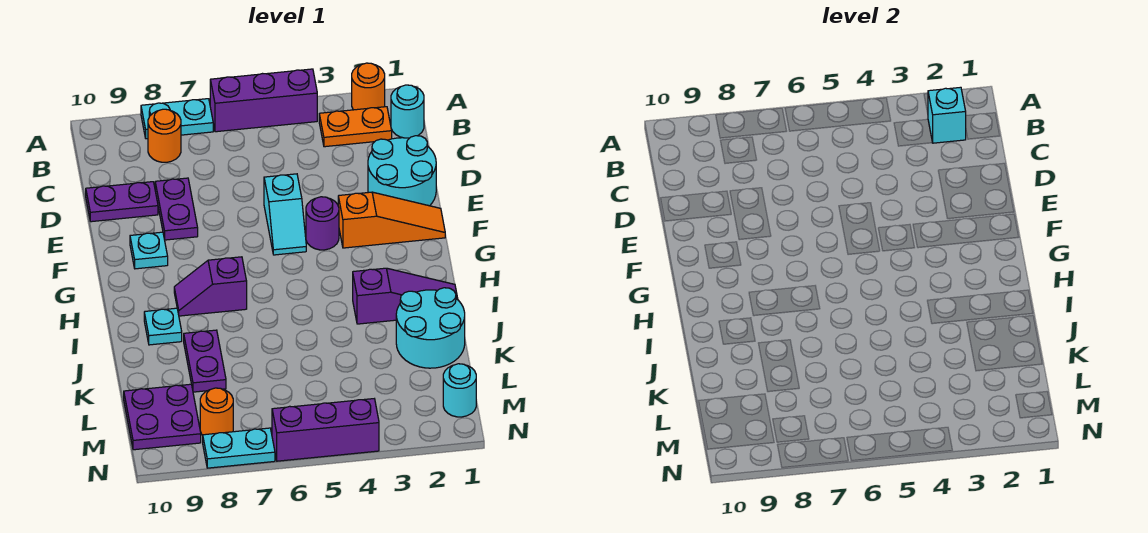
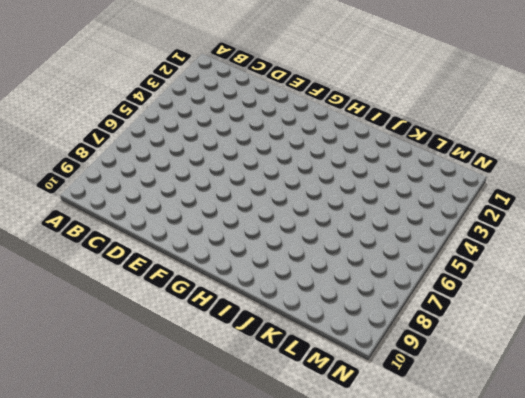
none -> orange round brick A2 level 1
none -> purple brick A4:A6 level 1
none -> cyan plate A7:A8 level 1

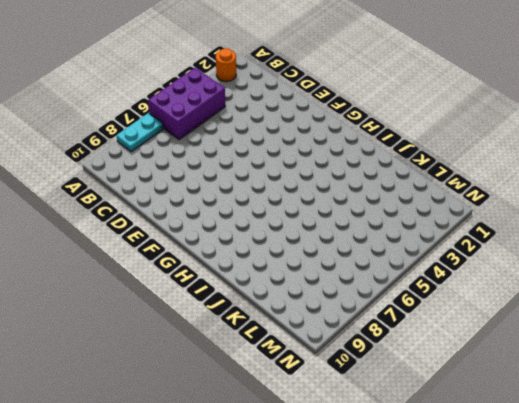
purple brick A4:B6 level 1 -> purple brick A4:A6 level 1
none -> cyan round brick B1 level 1
none -> orange plate B2:B3 level 1
none -> orange round brick B8 level 1

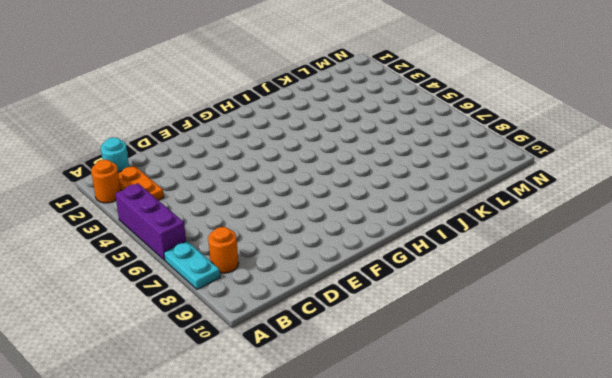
none -> cyan round brick D1:E2 level 1
none -> purple plate D8:E8 level 1
none -> purple plate D9:D10 level 1

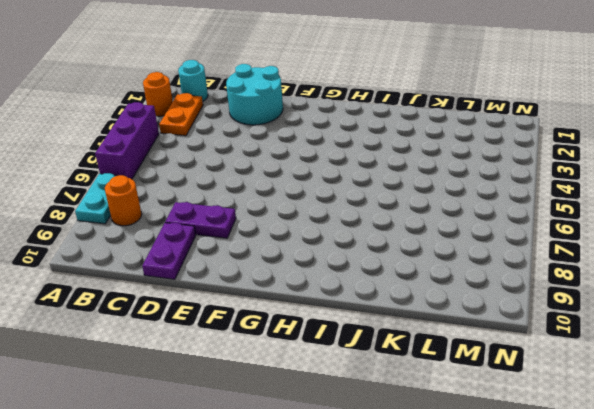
none -> cyan slope E5:F5 level 1 top E
none -> orange slope F1:F3 level 1 top 3
none -> purple round brick F4 level 1

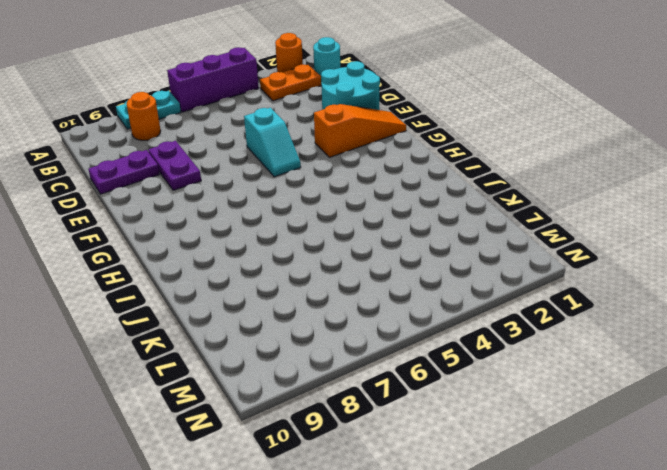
none -> purple round brick F4 level 1
none -> cyan plate F9 level 1
none -> purple slope H7:H8 level 1 top 7

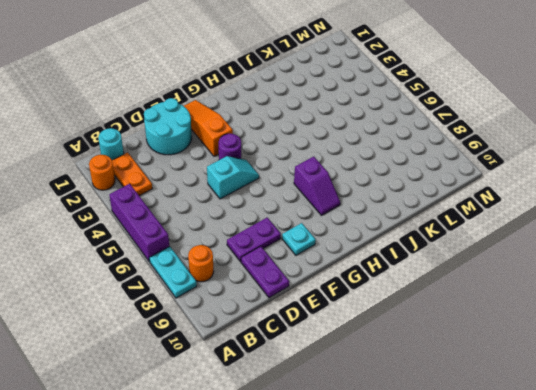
none -> purple slope I1:I3 level 1 top 3
none -> cyan plate I9 level 1
none -> cyan round brick J1:K2 level 1

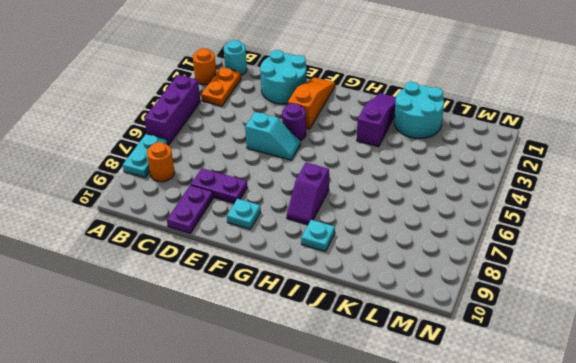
none -> purple plate J8:K8 level 1
none -> purple plate L9:M10 level 1
none -> cyan round brick M1 level 1

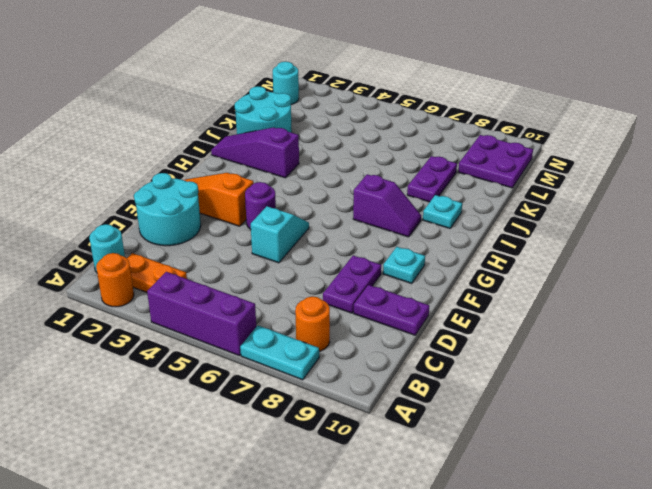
none -> orange round brick M8 level 1
none -> purple brick N4:N6 level 1
none -> cyan plate N7:N8 level 1

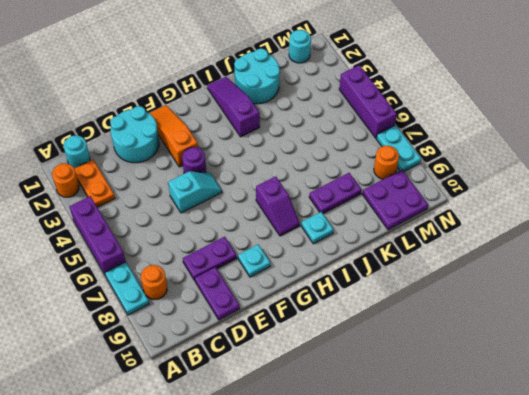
none -> cyan brick B2 level 2

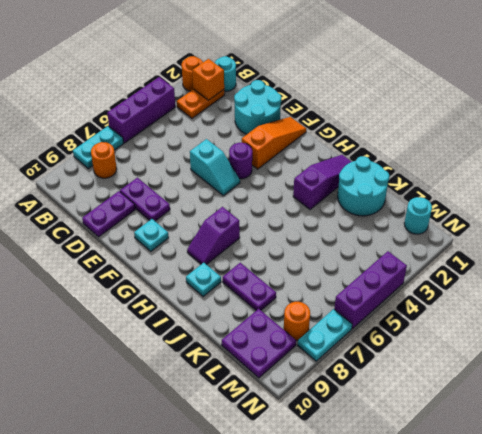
orange brick B2 level 2 -> cyan brick B2 level 2

